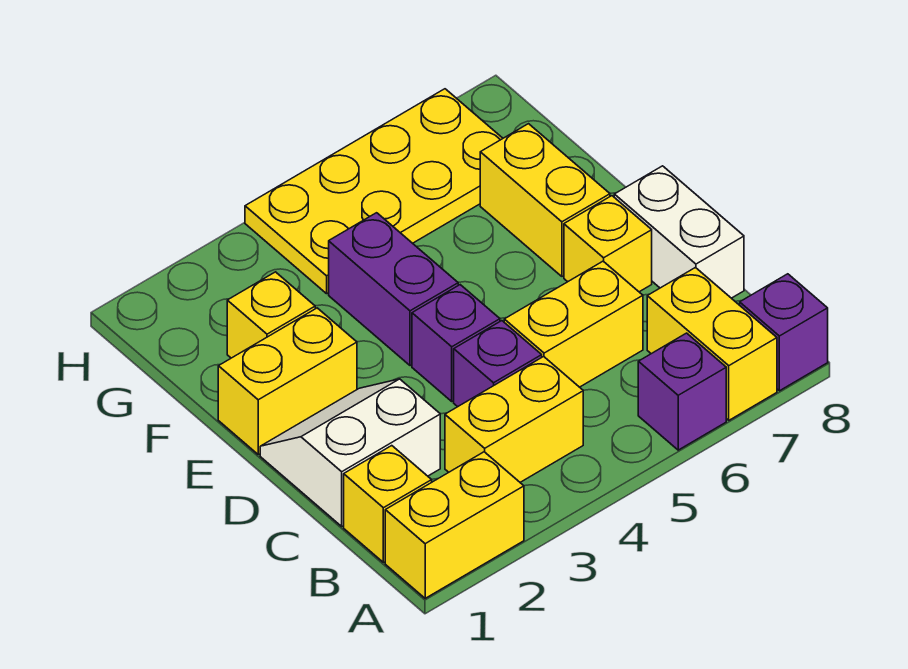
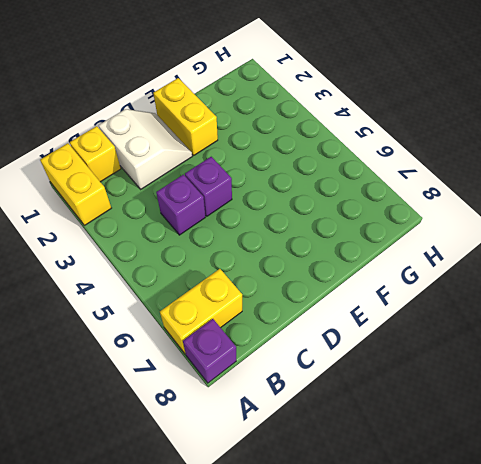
none -> purple brick A6 level 1
none -> yellow brick B3:B4 level 1
none -> yellow brick C5:C6 level 1

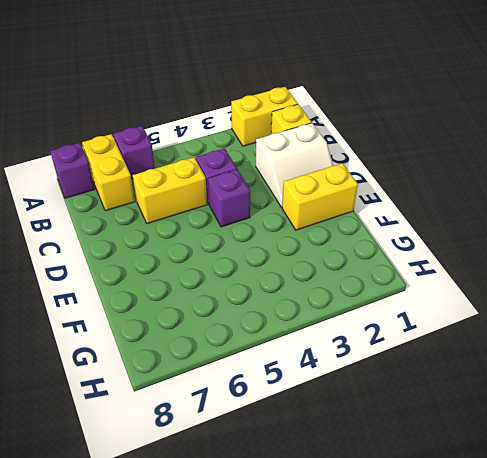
none -> yellow brick B3:B4 level 1
none -> white brick C8:D8 level 1
none -> yellow brick D7 level 1

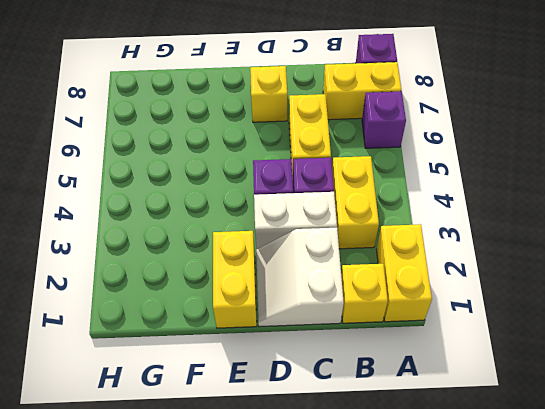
white brick C3:D3 level 1 -> white brick C8:D8 level 1
none -> purple brick E4:F4 level 1
none -> yellow brick E7:F7 level 1
none -> yellow brick F2 level 1

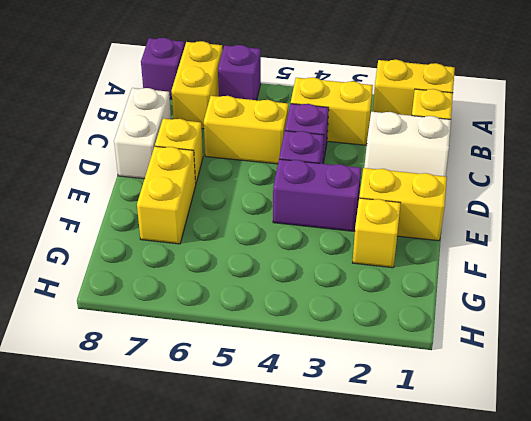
purple brick E3:E4 level 1 -> purple brick E4:F4 level 1
none -> yellow plate G4:H7 level 1

